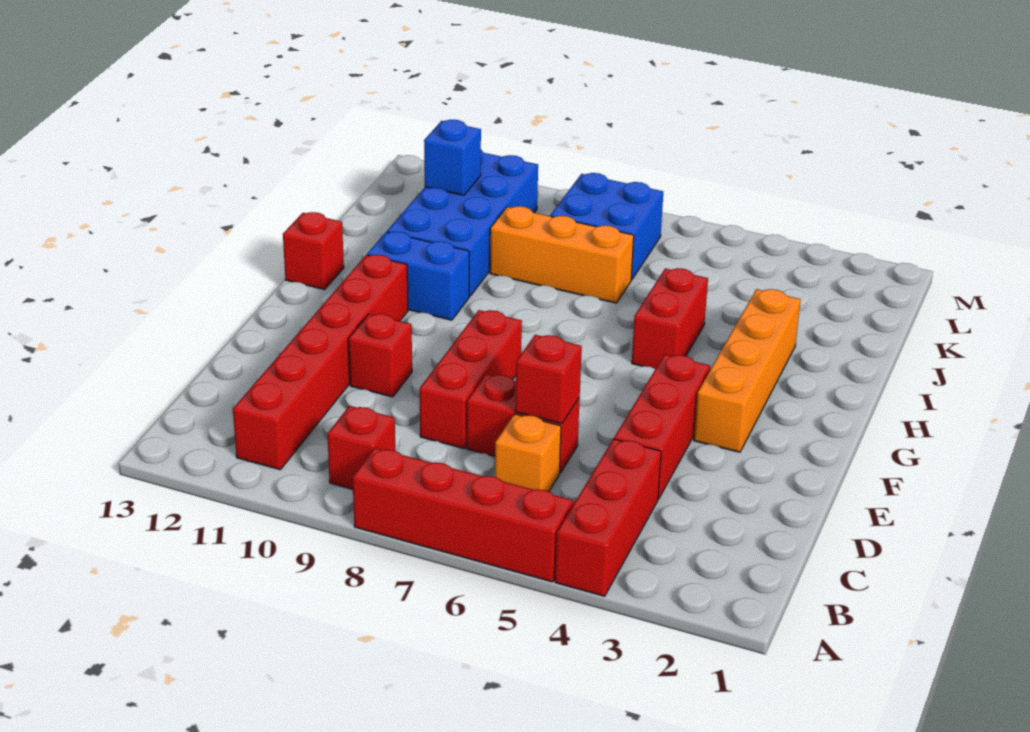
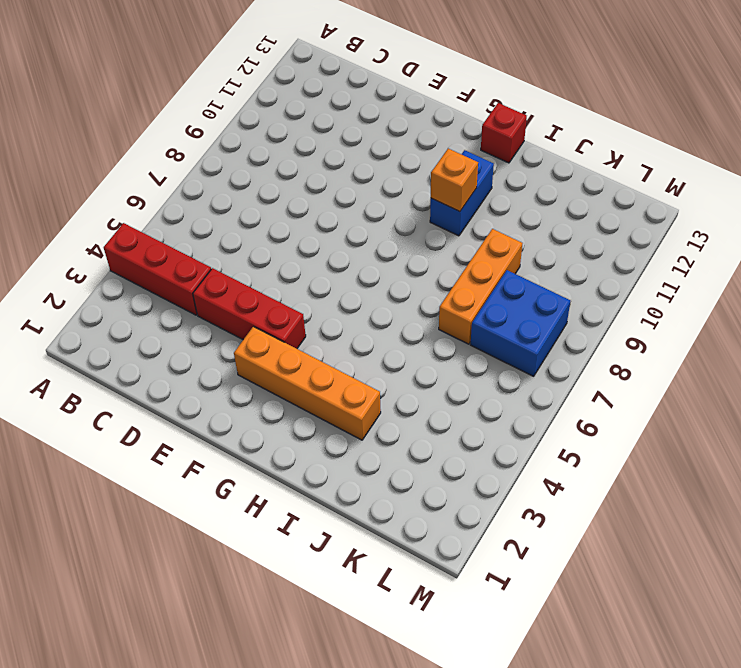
orange brick H10 level 2 -> orange brick C6 level 1
none -> red brick A5:A8 level 1
none -> red brick B9 level 1
none -> red brick B11:G11 level 1

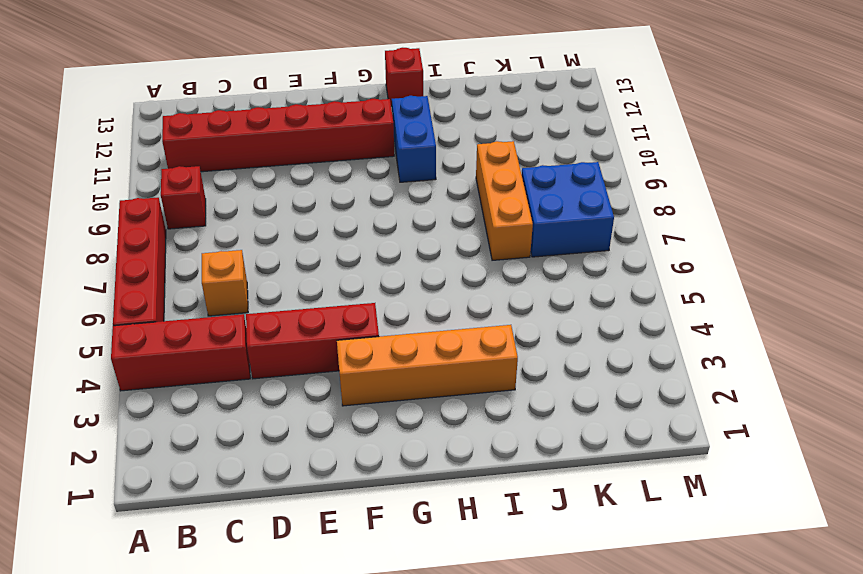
none -> red brick D6:D7 level 1
none -> red brick D8:F8 level 1
none -> red brick E10 level 1

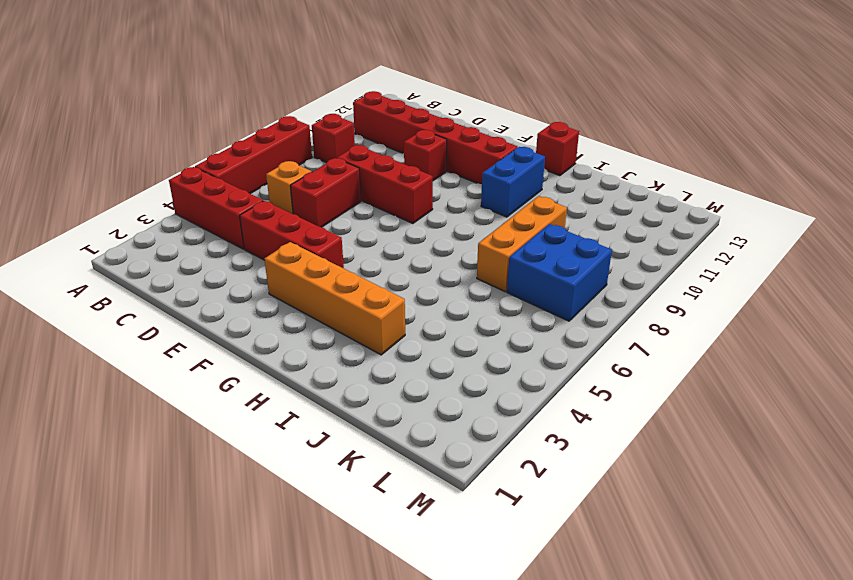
none -> red brick H5:I5 level 1
none -> blue brick I10:L11 level 1
none -> red brick D6 level 2

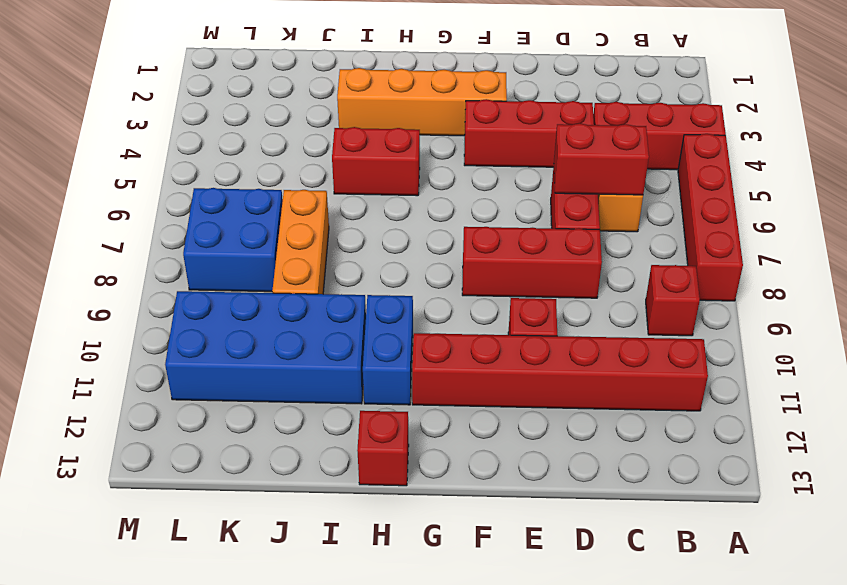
red brick C6:D6 level 2 -> red brick D6 level 2
none -> blue brick K11 level 2

